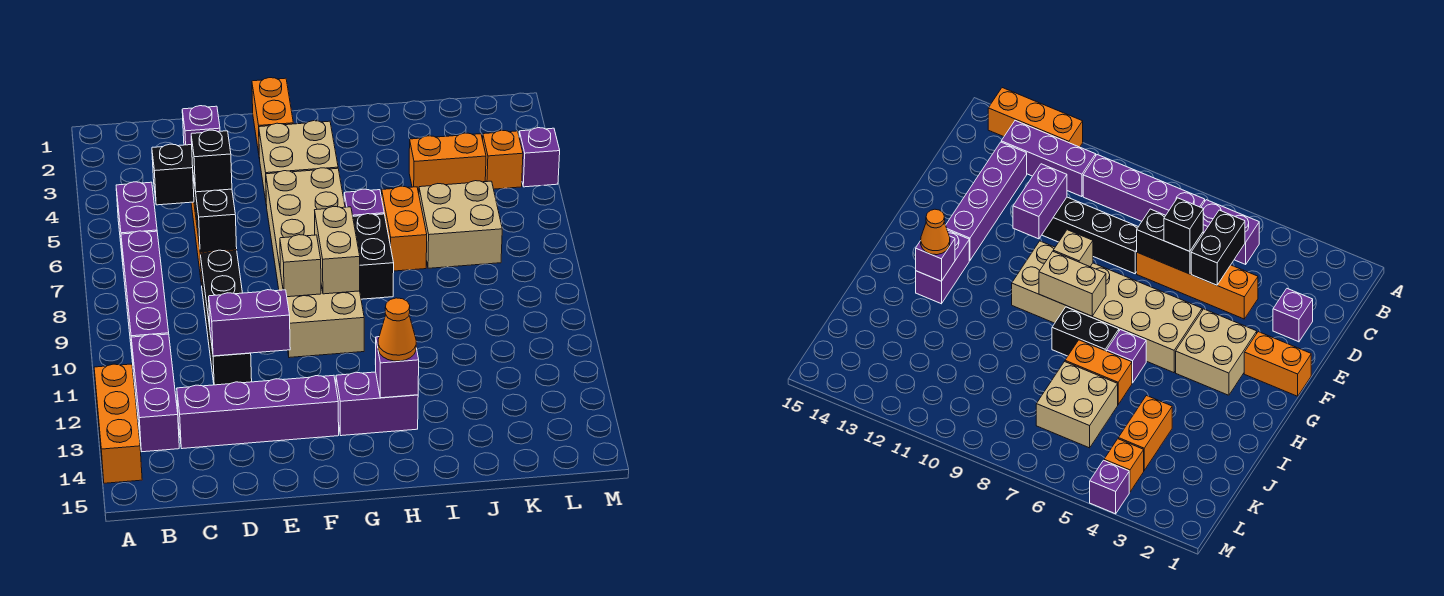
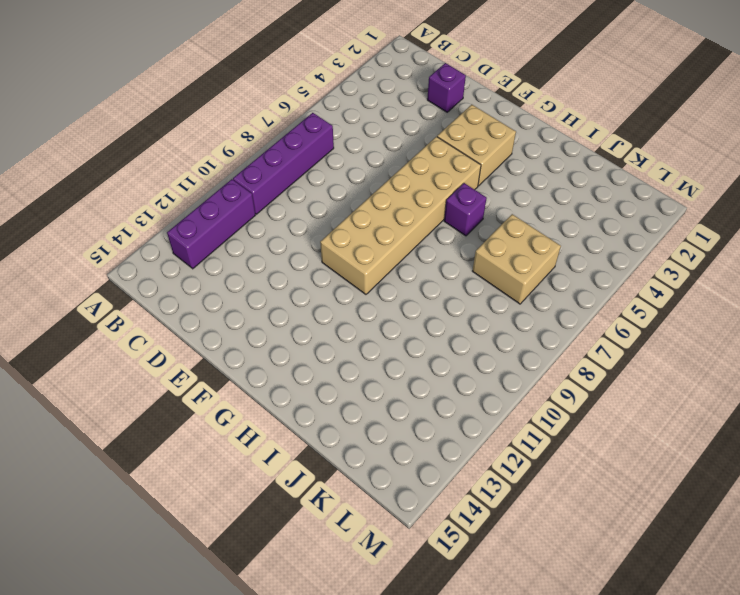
none -> orange brick A12:A14 level 1
none -> purple brick B5:B6 level 1
none -> purple brick C13:F13 level 1

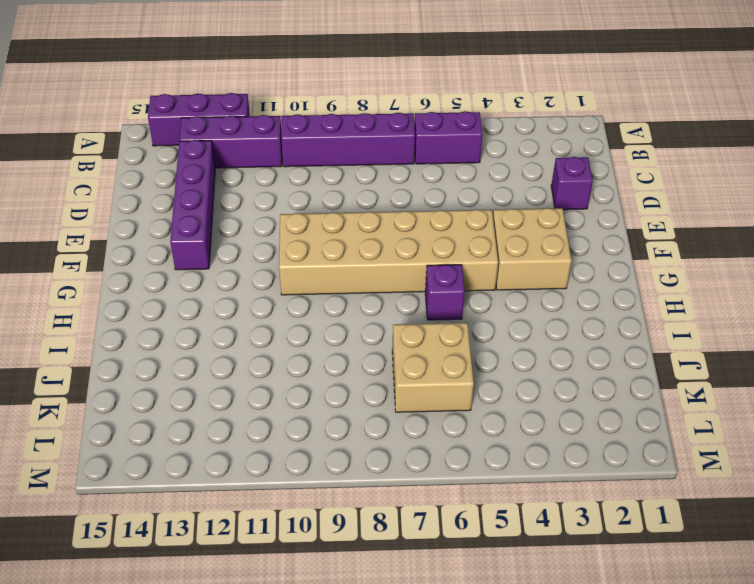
purple brick A12:A14 level 1 -> orange brick A12:A14 level 1
none -> orange brick D4:D7 level 1
none -> black brick D8:D11 level 1
none -> orange brick F1:F2 level 1

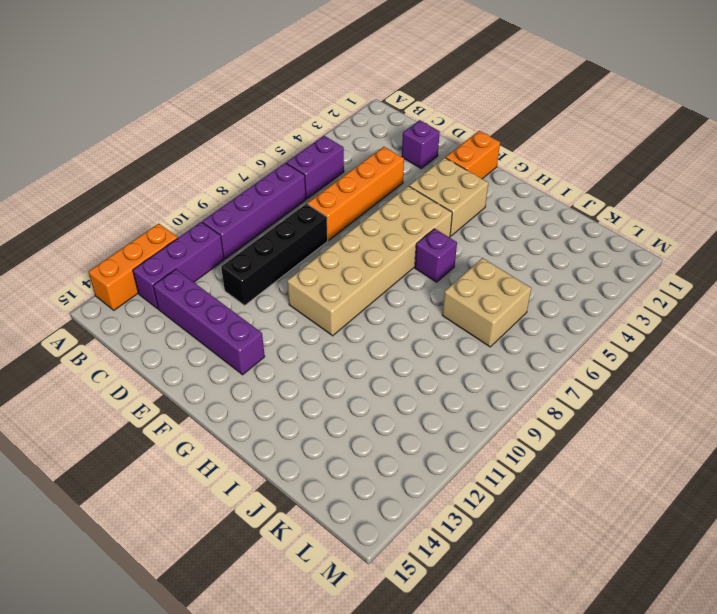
none -> purple brick G13:H13 level 1
none -> black brick H7:H8 level 1
none -> orange brick I6:I7 level 1

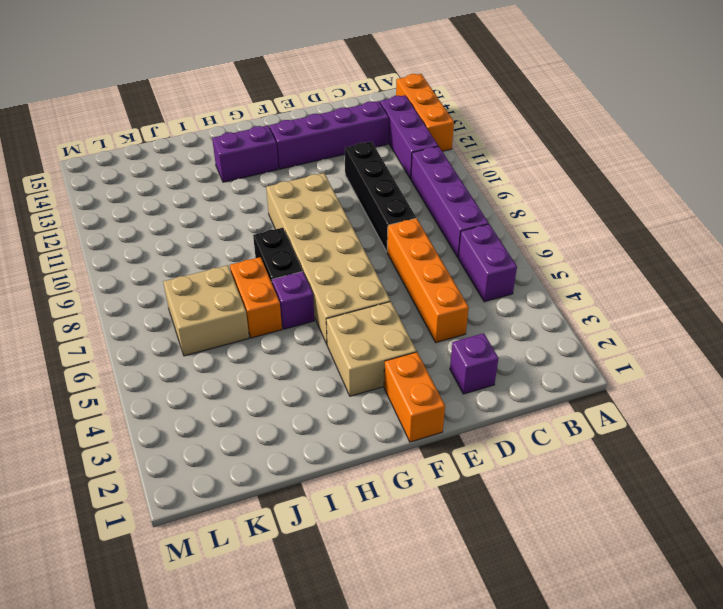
none -> orange brick J4:K4 level 1
none -> orange brick L4 level 1
none -> purple brick M4 level 1

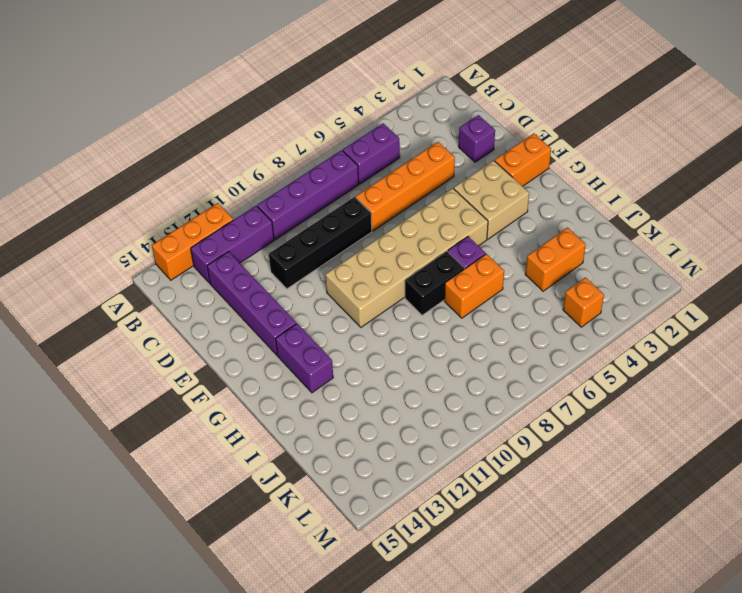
orange brick J3:J4 level 1 -> orange brick J4:K4 level 1
none -> tan brick J6:K7 level 1
none -> purple brick M4 level 1
none -> black brick C5:D5 level 2

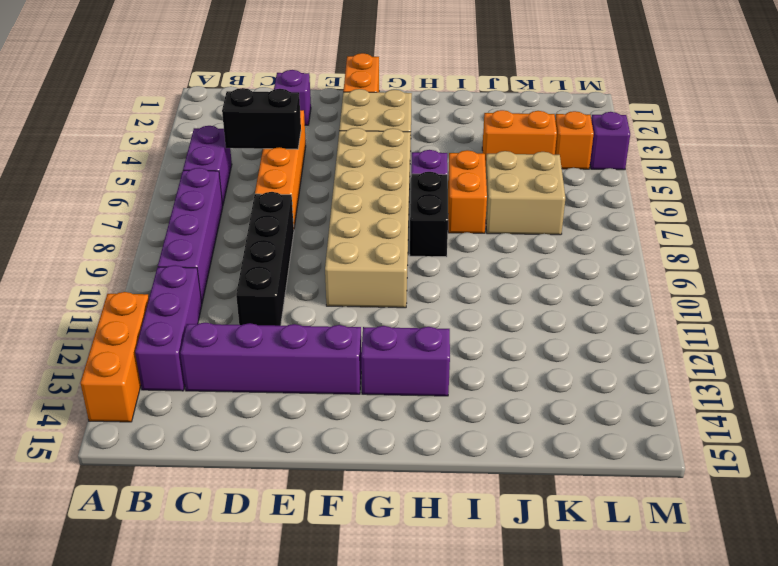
none -> black brick D6:D7 level 2
none -> purple brick D11:E11 level 2
none -> tan brick F9 level 2

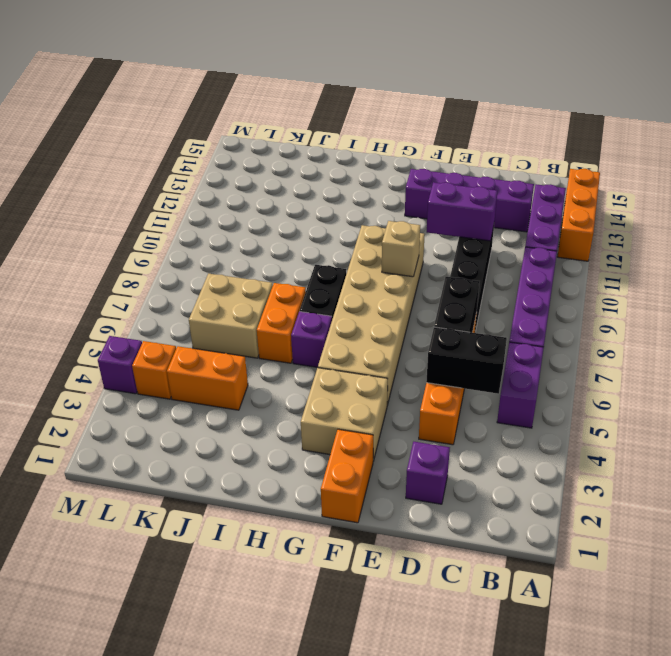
none -> purple brick G13:H13 level 1
none -> tan brick G8:G9 level 2
none -> purple brick H13 level 2

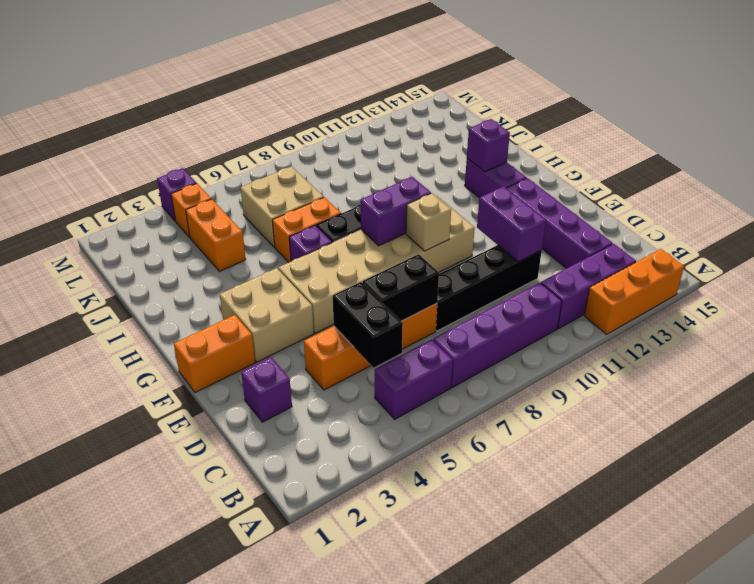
purple brick G8:G9 level 2 -> tan brick G8:G9 level 2
none -> black brick D6 level 3
none -> orange cone H13 level 3

